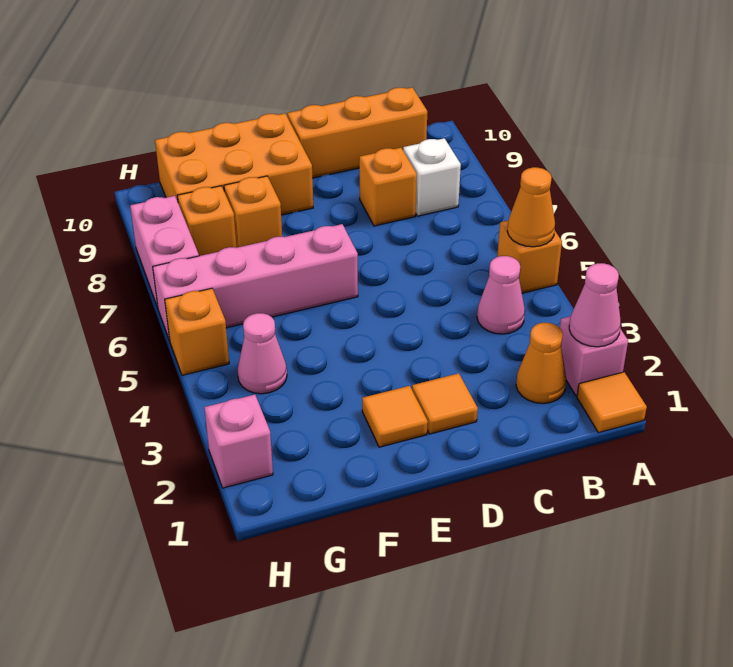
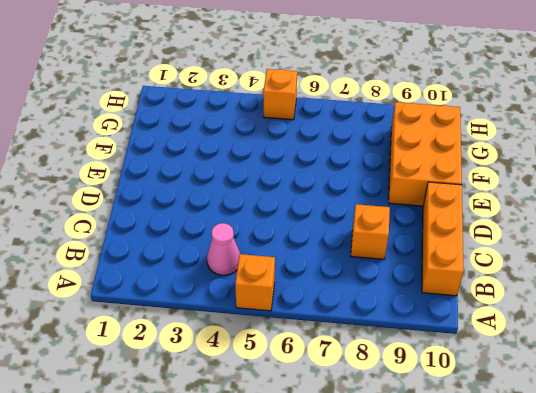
none -> orange tile A1 level 1
none -> pink brick A2 level 1
none -> orange cone B2 level 1

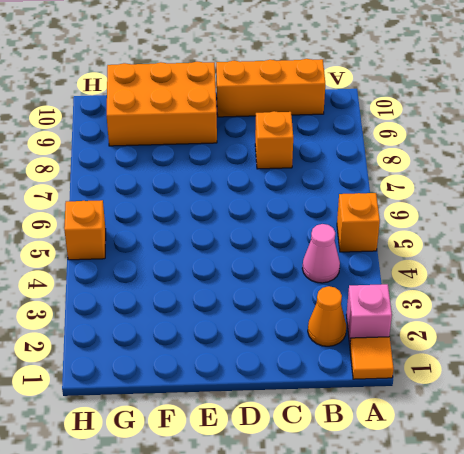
none -> white brick B8 level 1
none -> orange tile D2 level 1
none -> orange tile E2 level 1

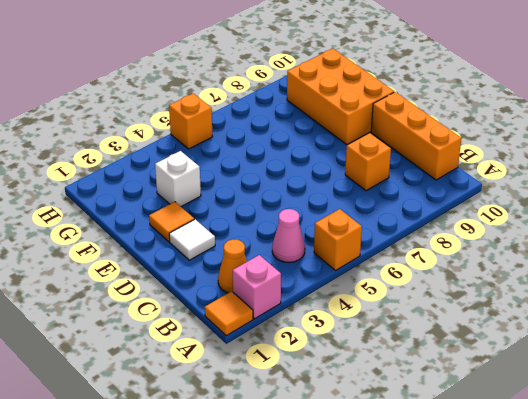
white tile D2 level 1 -> orange tile D2 level 1
white brick F3 level 1 -> white brick B8 level 1
none -> pink brick E6:H6 level 1
none -> orange brick F8 level 1
none -> pink cone G4 level 1

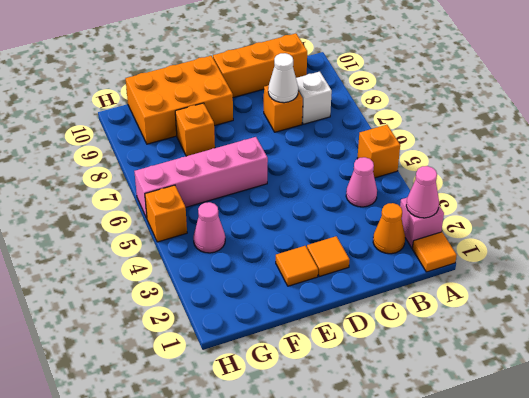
white cone C8 level 2 -> none
none -> orange brick G8 level 1
none -> pink brick H2 level 1
none -> pink brick H7:H8 level 1

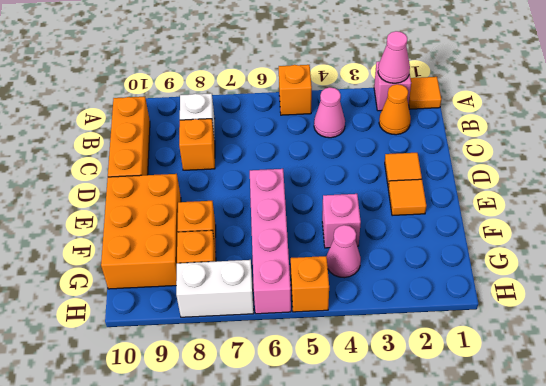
pink brick F4 level 1 -> pink brick H2 level 1
white brick H7:H8 level 1 -> pink brick H7:H8 level 1
none -> orange cone A5 level 2

